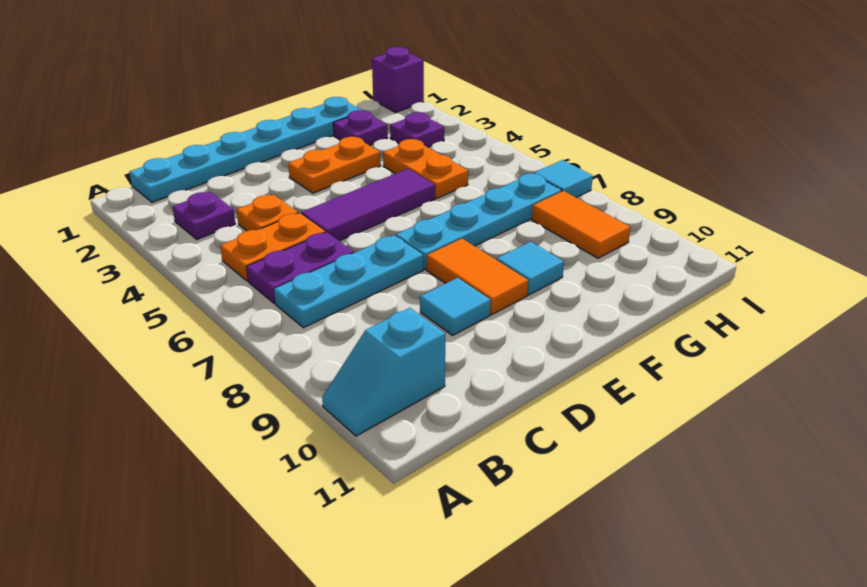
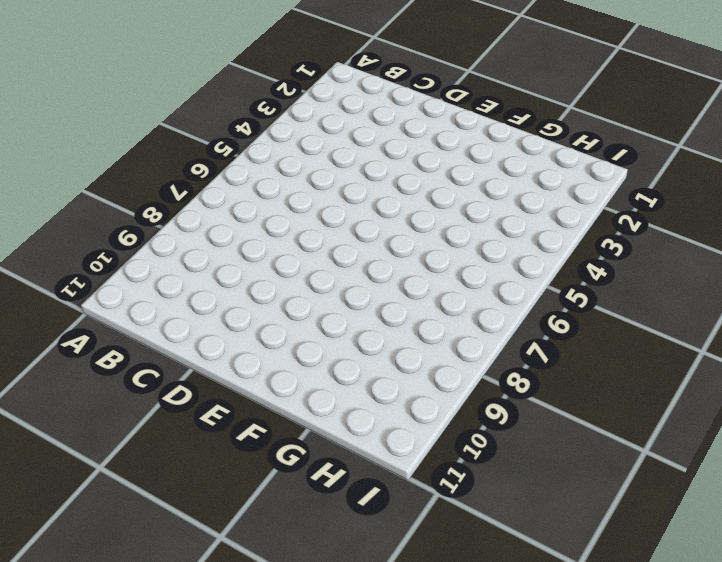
none -> cyan slope A10:B10 level 1 top B
none -> cyan plate B1:G1 level 1
none -> purple plate B3 level 1

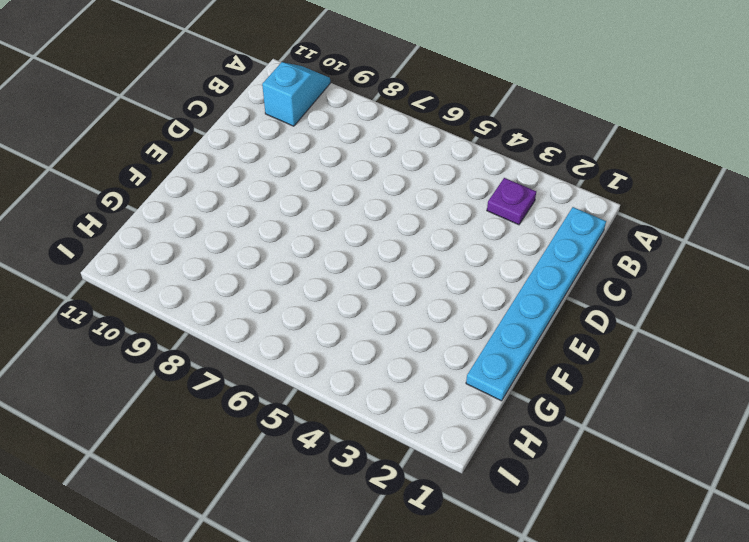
none -> orange plate B5:C5 level 1
none -> purple plate B6:C6 level 1
none -> cyan plate B7:D7 level 1

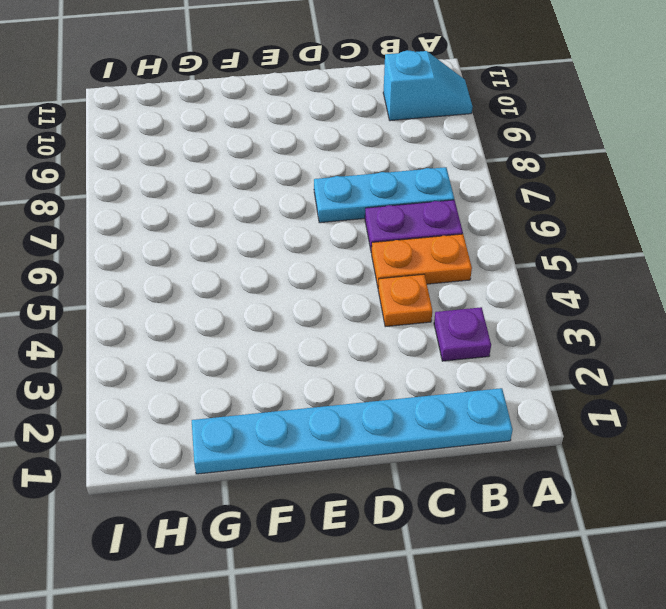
none -> purple tile D5:F5 level 1
none -> cyan tile D9 level 1
none -> orange plate E3:F3 level 1

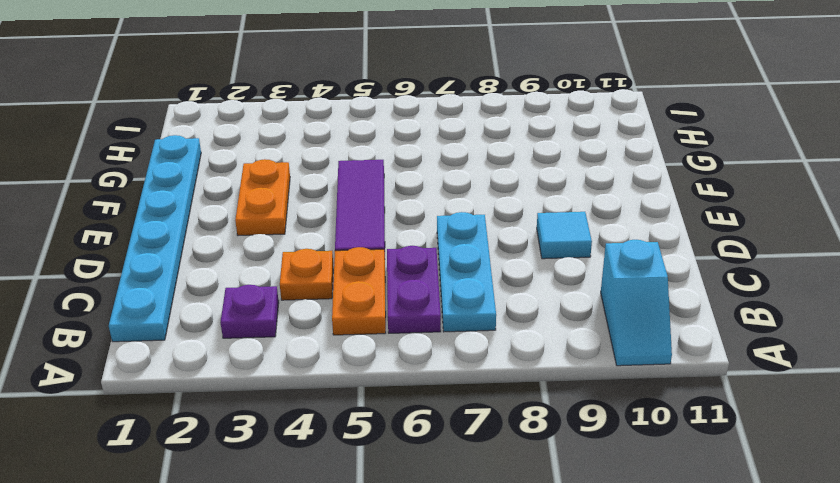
none -> cyan plate E7:H7 level 1
none -> orange tile E8:E9 level 1
none -> cyan tile F9 level 1

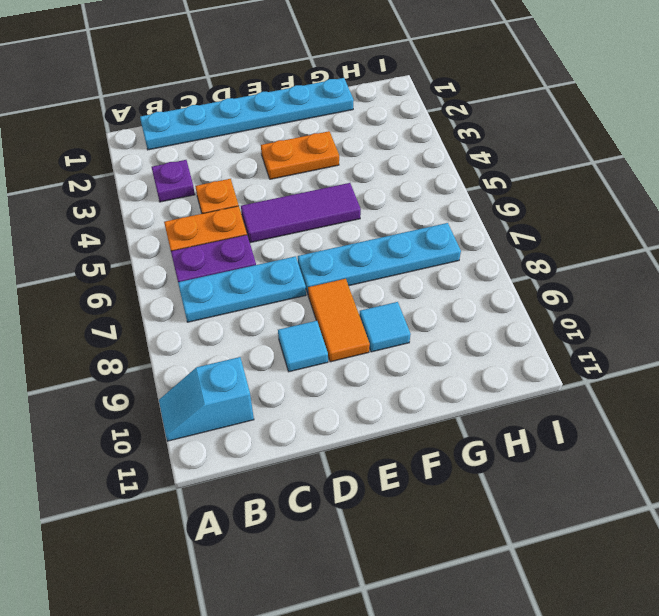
none -> purple plate G2 level 1
none -> orange plate G4:G5 level 1
none -> purple plate H3 level 1

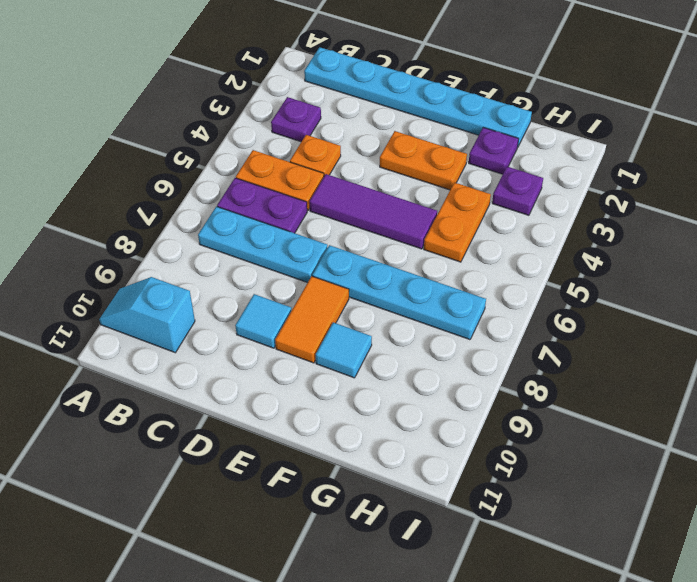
none -> orange tile H8:H9 level 1
none -> purple brick I1 level 1
none -> cyan tile I7 level 1

